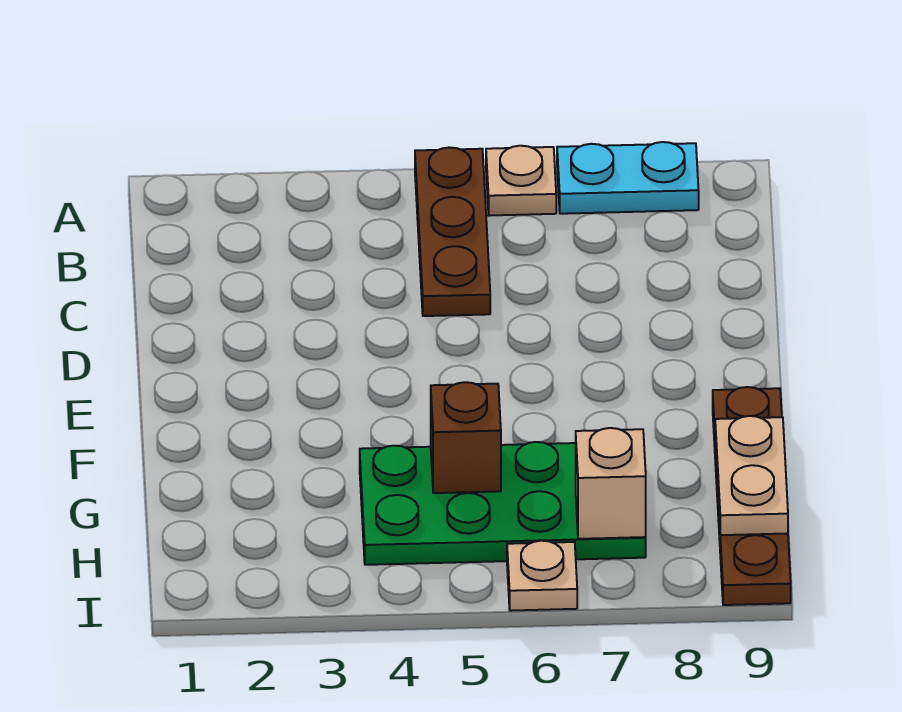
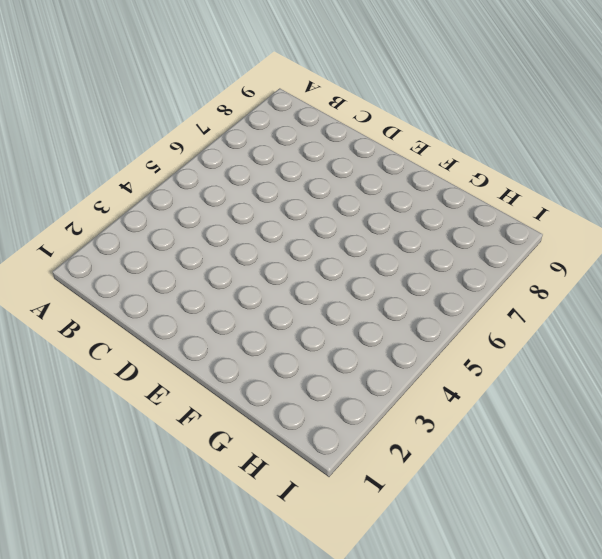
none -> brown plate A5:C5 level 1
none -> tan plate A6 level 1

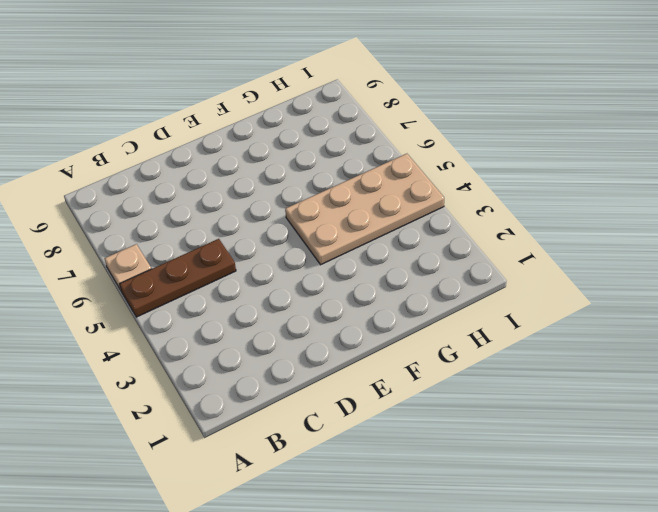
tan plate F4:I5 level 1 -> green plate G4:H7 level 1
none -> cyan plate A7:A8 level 1
none -> brown plate F9:I9 level 1

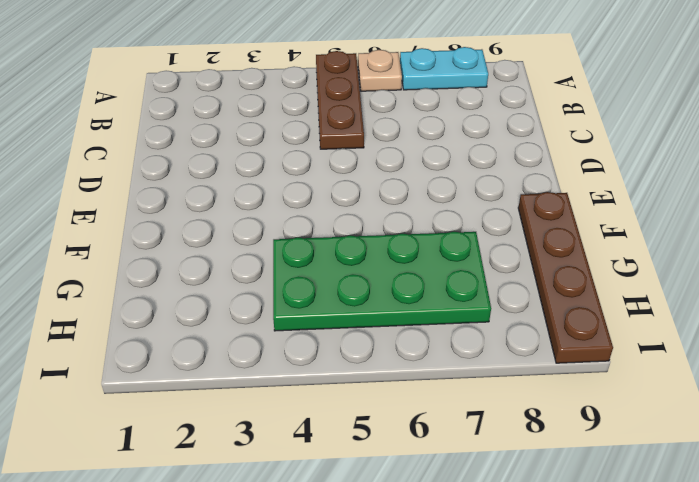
none -> tan plate I6 level 1
none -> brown brick G5 level 2

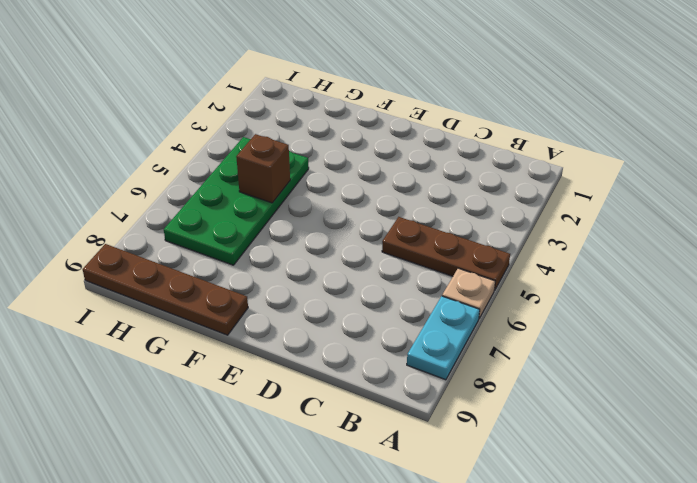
none -> tan plate I6 level 1
none -> tan plate G9:H9 level 2

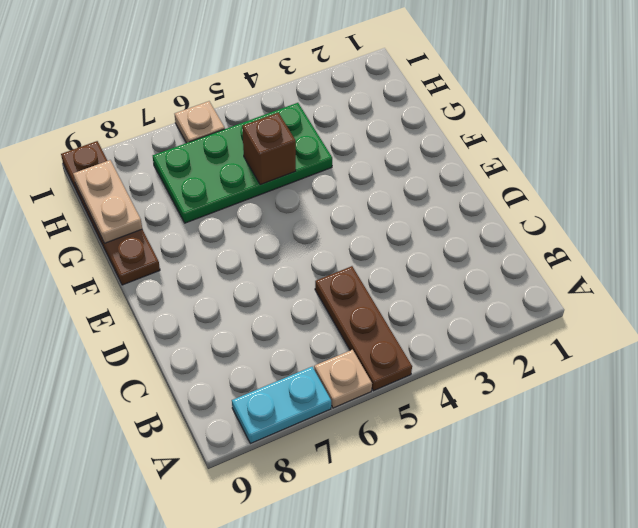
none -> tan brick H7 level 2

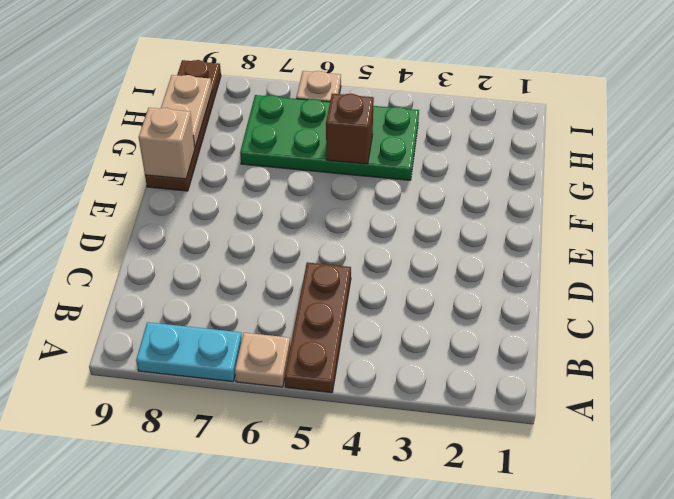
tan brick F9 level 2 -> tan brick H7 level 2

